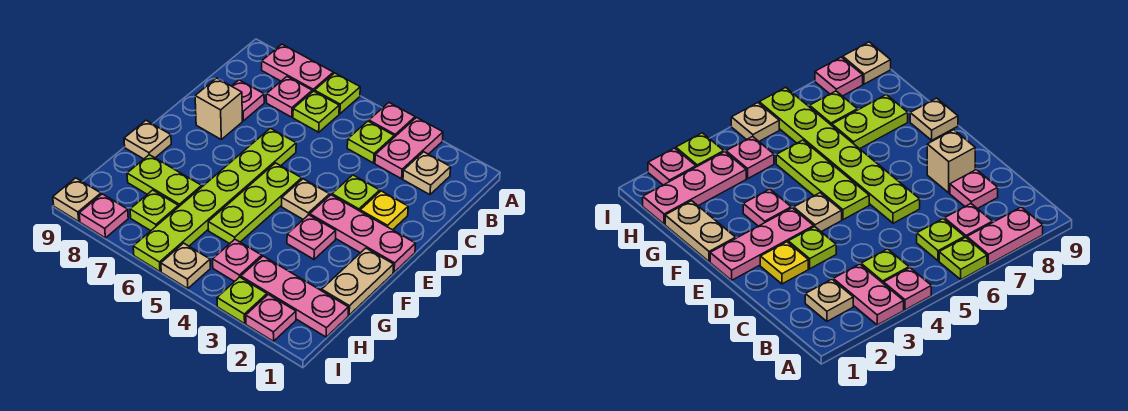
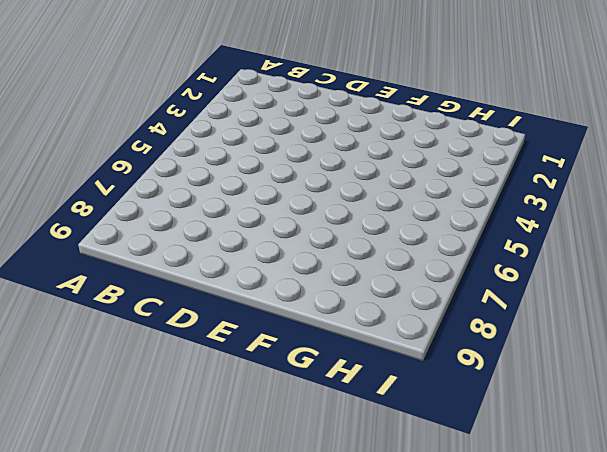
none -> pink plate A3:B3 level 1
none -> pink plate A4 level 1
none -> lime plate A6 level 1

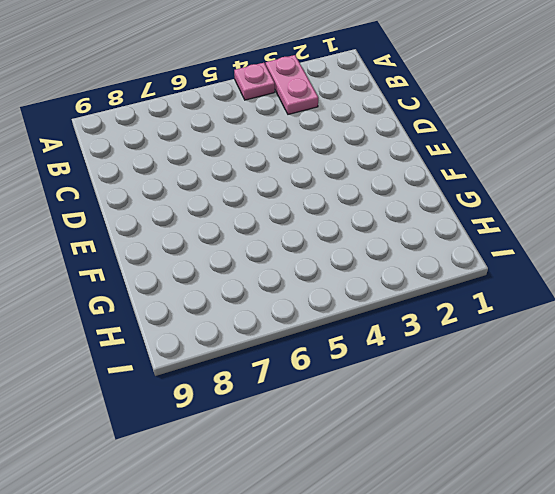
none -> lime plate A6 level 1
none -> pink plate A7:A8 level 1
none -> tan plate B2 level 1

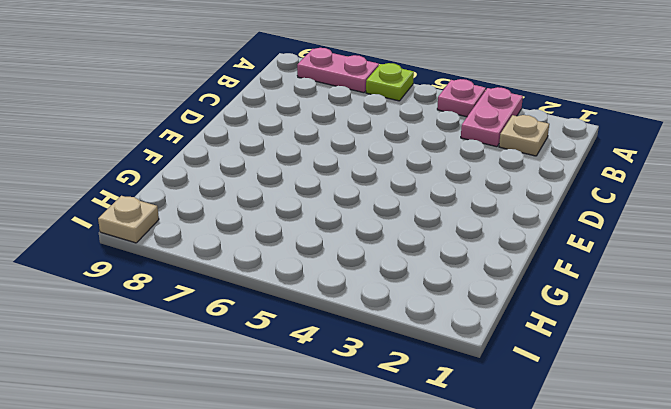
none -> lime plate B4 level 1
none -> lime plate B6 level 1
none -> pink plate B7 level 1

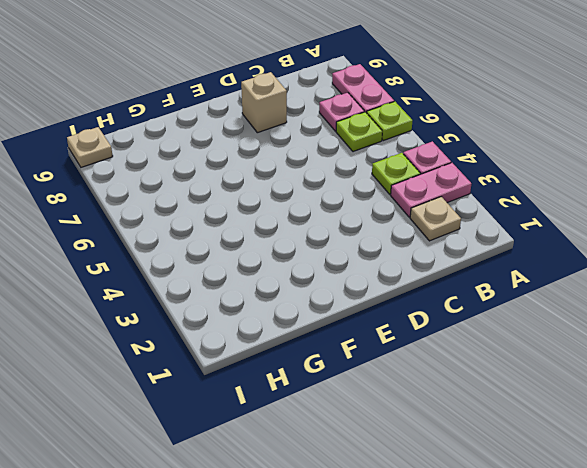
none -> pink plate C8 level 1
none -> yellow plate D2 level 1
none -> lime plate D3 level 1

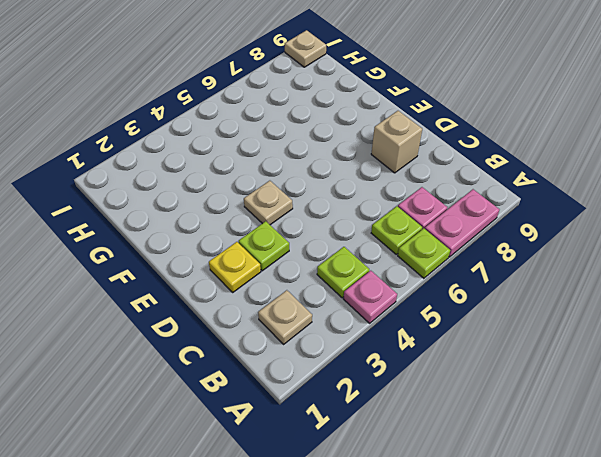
none -> pink plate A3:B3 level 1
none -> pink plate C8 level 1
none -> lime plate D6:I6 level 1

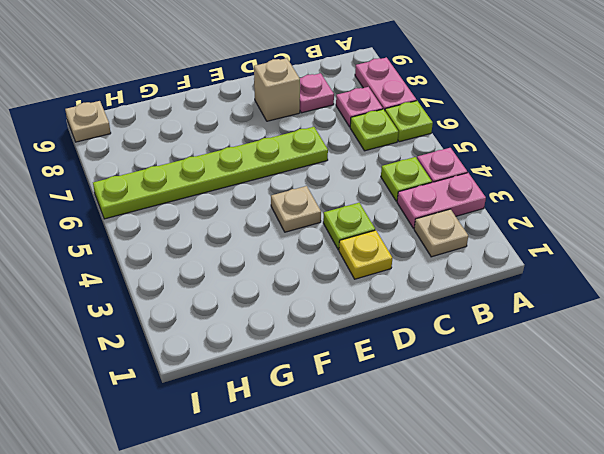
none -> pink plate E1:E3 level 1
none -> lime plate E5:G5 level 1
none -> tan plate F1:G1 level 1

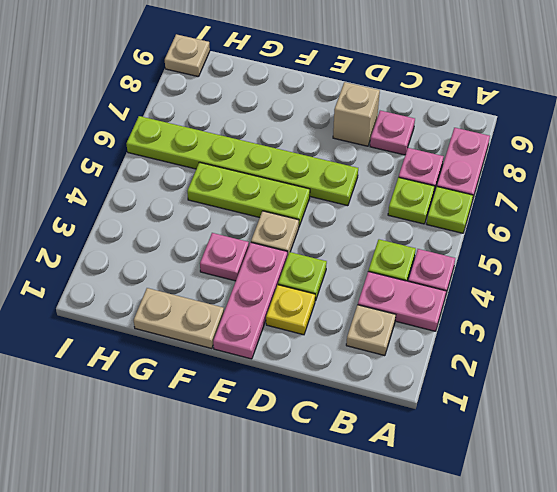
none -> tan plate F9 level 1
none -> lime plate G7:G8 level 1
none -> pink plate H1:H3 level 1

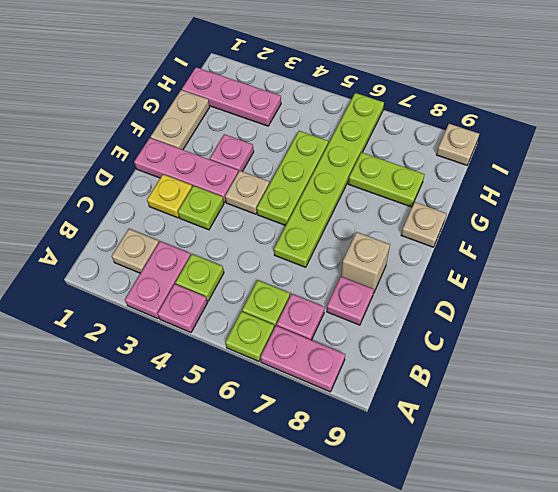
none -> pink plate H4 level 1
none -> lime plate H7 level 1
none -> pink plate I2 level 1

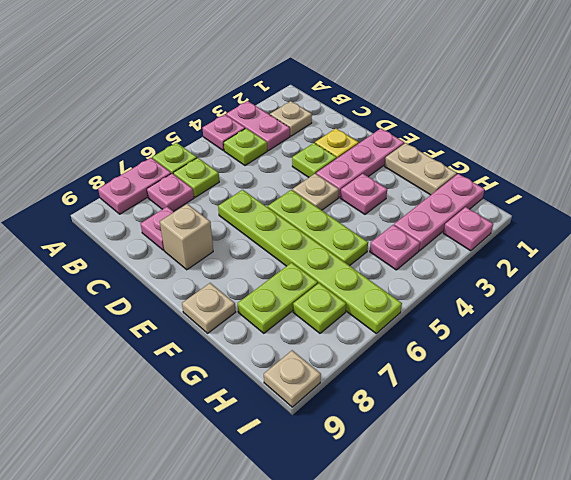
none -> lime plate I3 level 1
none -> tan plate I5 level 1
none -> pink plate I8 level 1

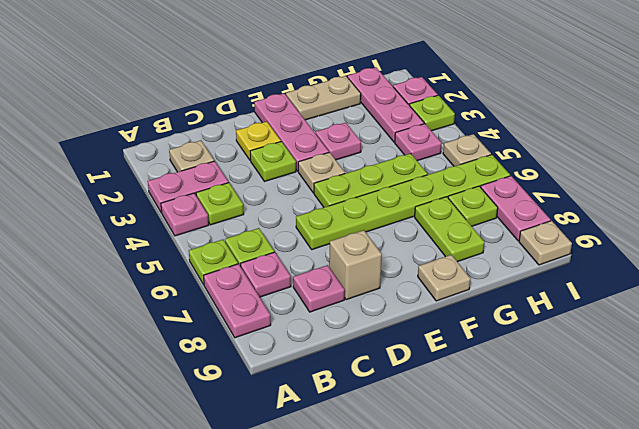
pink plate I7:I8 level 1 -> pink plate I8 level 1

